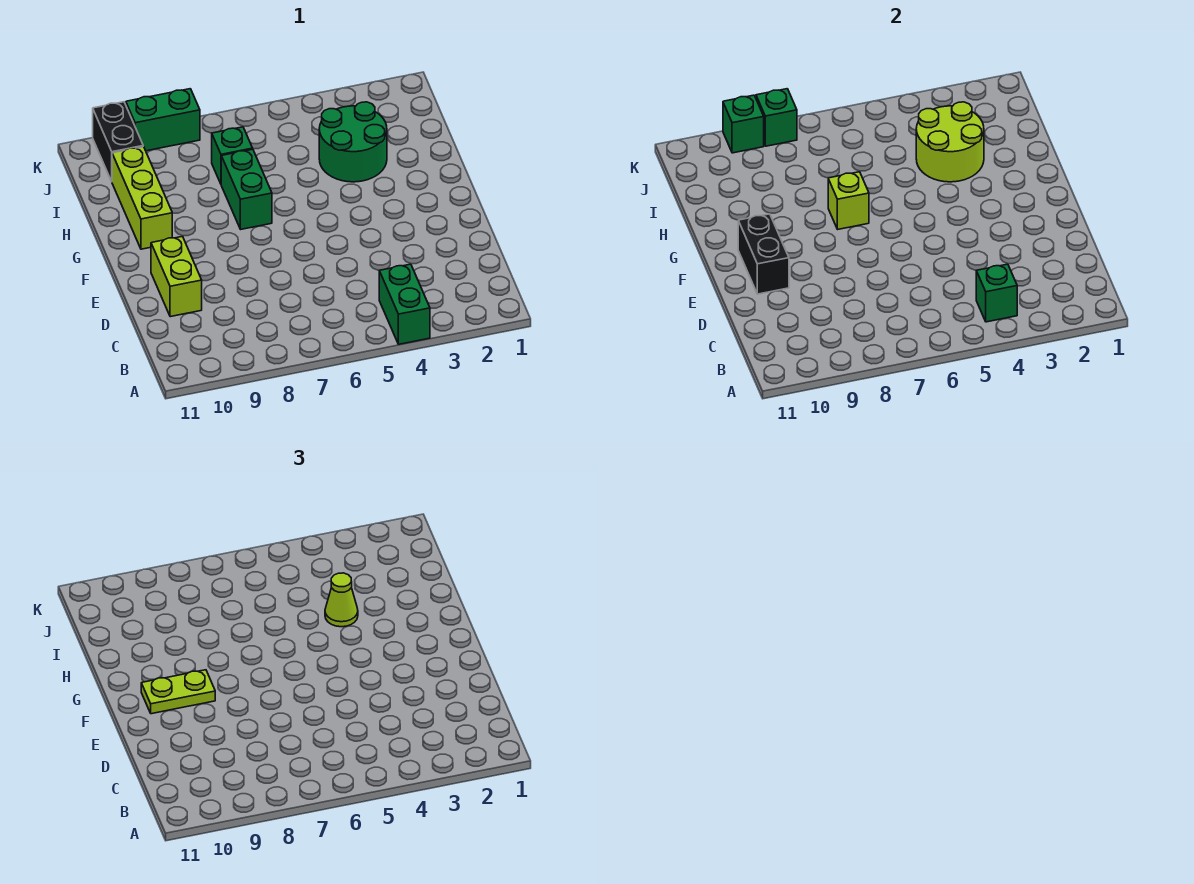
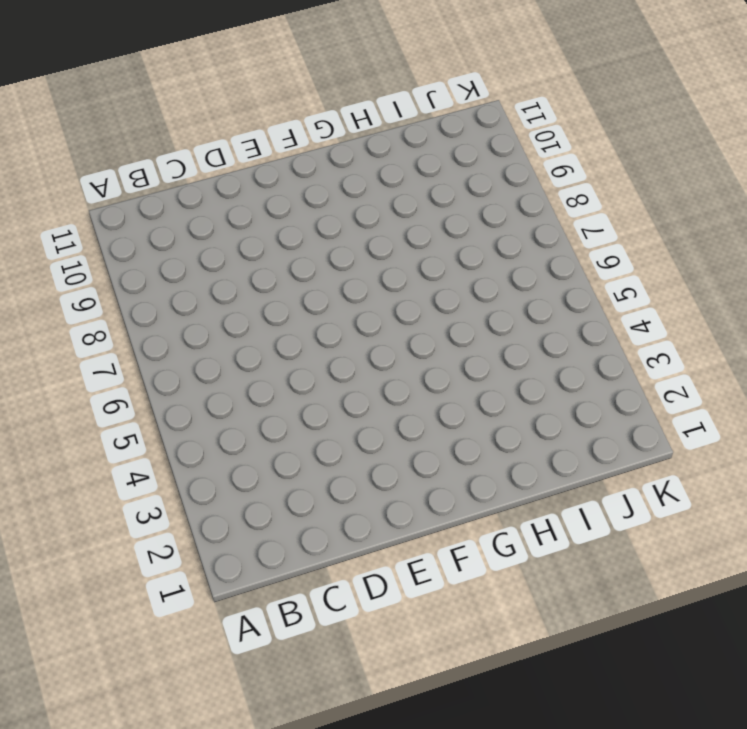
none -> green brick A4:B4 level 1
none -> lime brick D10:E10 level 1
none -> green brick G7:H7 level 1

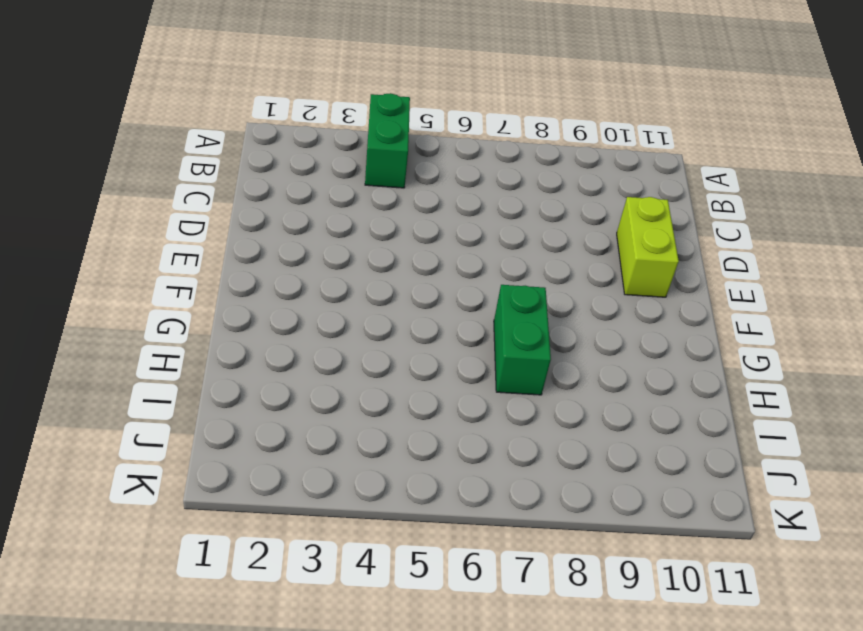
none -> lime brick G10:I10 level 1
none -> green round brick H3:I4 level 1
none -> green brick I7 level 1

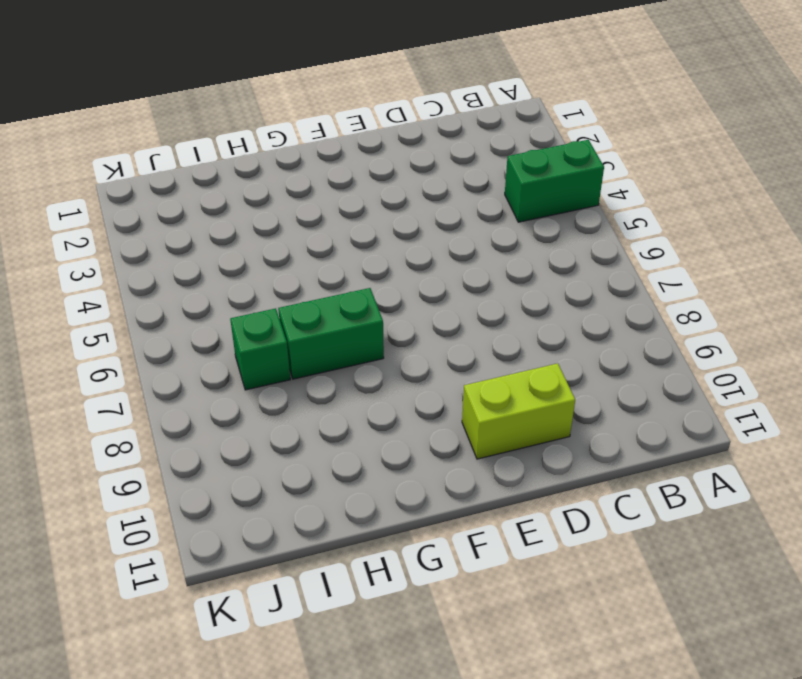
none -> lime brick G10:I10 level 1
none -> green round brick H3:I4 level 1
none -> black brick J10:K10 level 1

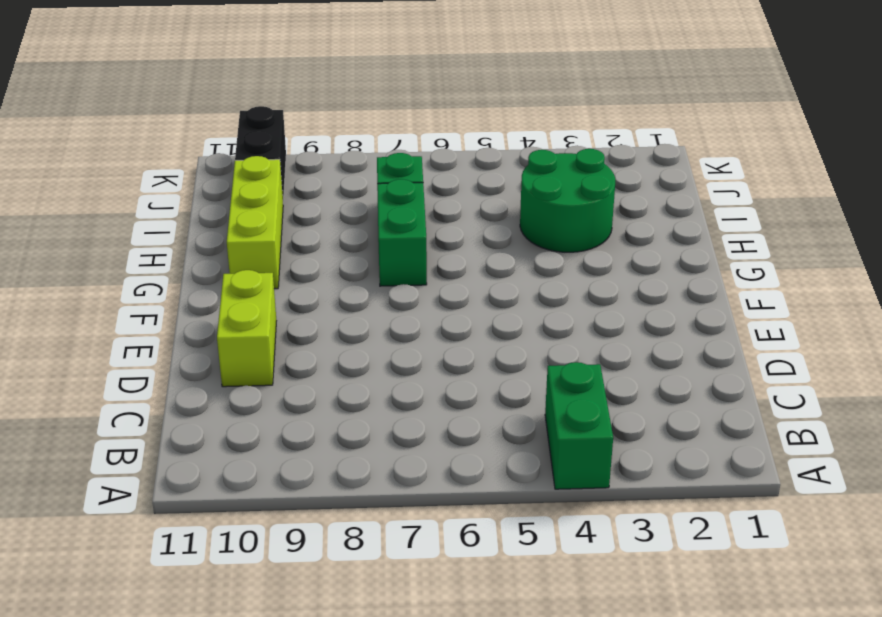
none -> green brick K8:K9 level 1
none -> green brick B4 level 2
none -> black brick E10:F10 level 2

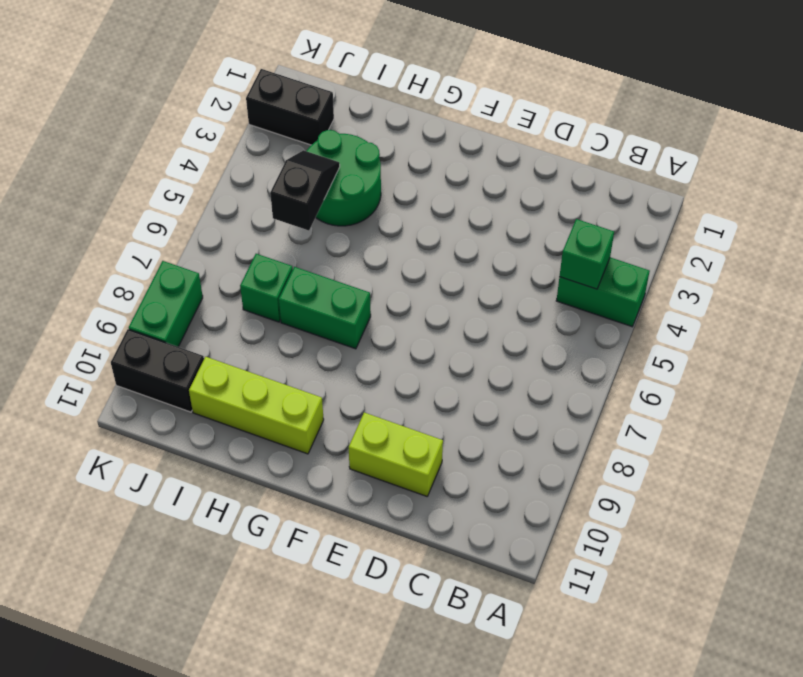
black slope I4:I5 level 2 top 5 -> lime round brick H3:I4 level 2
black brick J2:K2 level 1 -> black brick E10:F10 level 2
none -> lime brick G7 level 2
none -> green brick K8 level 2
none -> green brick K9 level 2

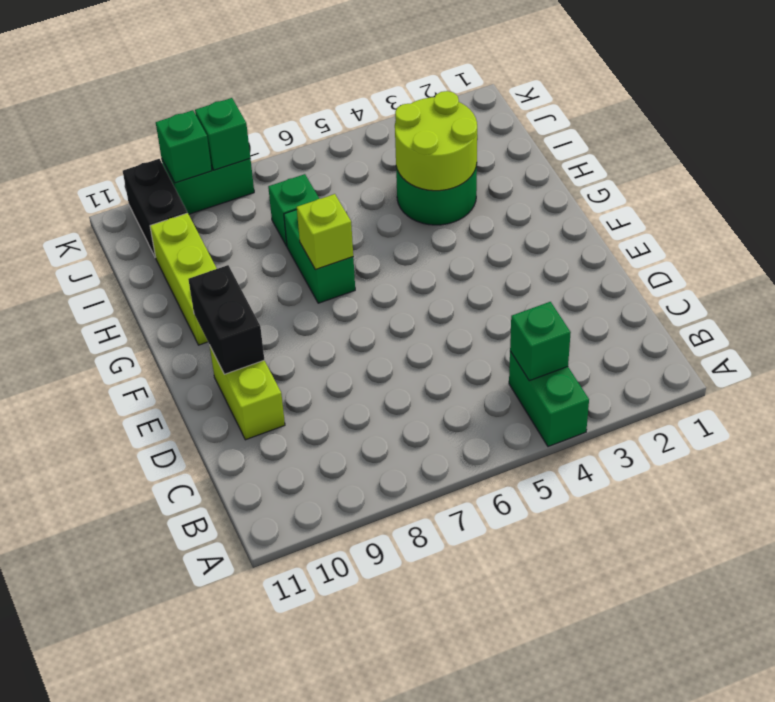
none -> lime plate F9:F10 level 3
none -> lime cone H4 level 3

